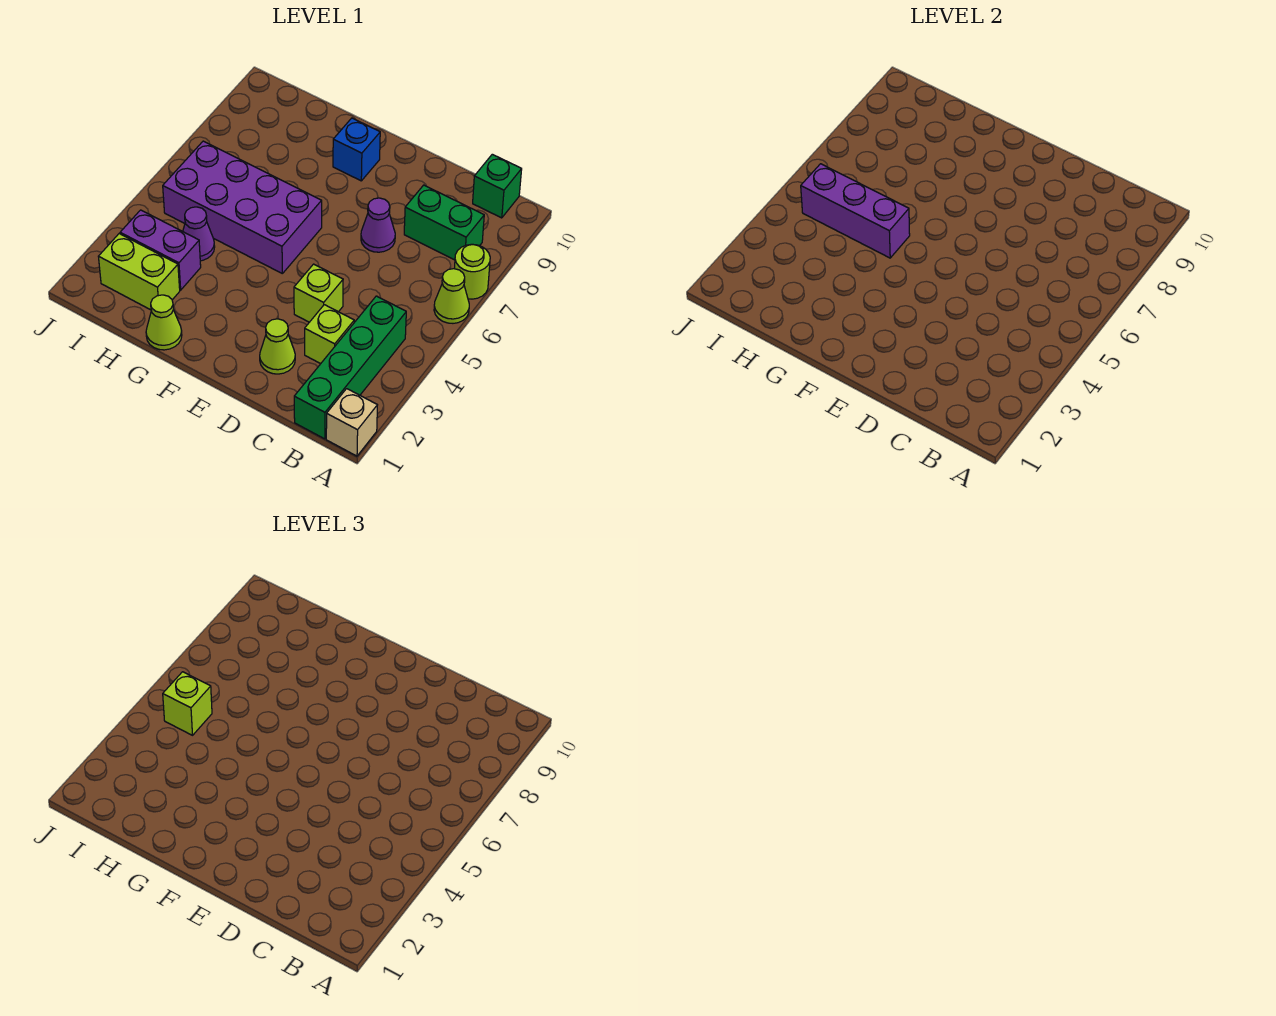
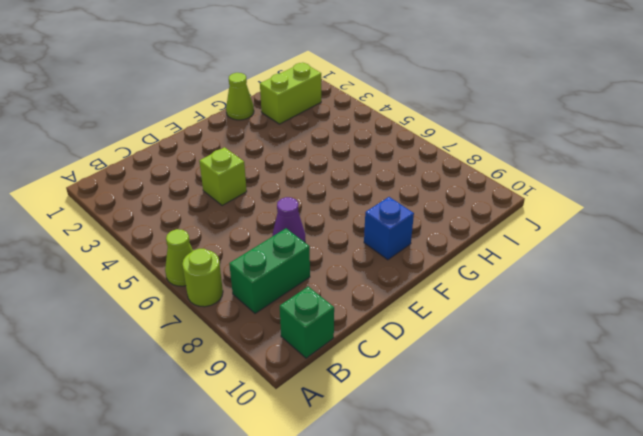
none -> tan brick A1 level 1
none -> green brick B1:B4 level 1
none -> lime brick C3 level 1

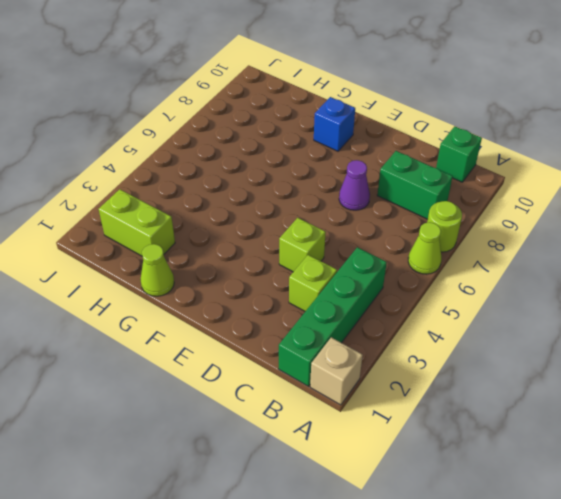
none -> lime cone D2 level 1
none -> purple brick F5:I6 level 1
none -> purple brick H3:I3 level 1

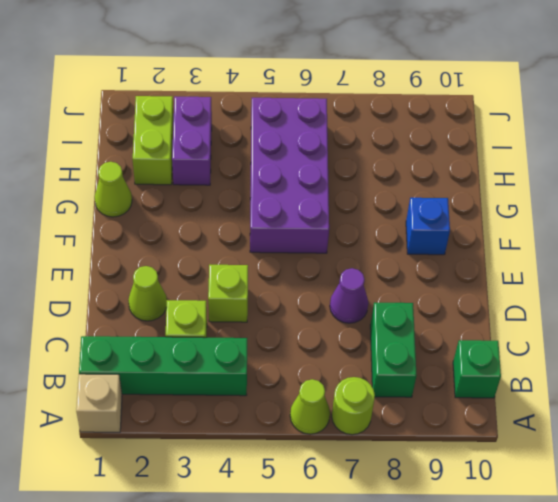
none -> purple cone H4 level 1
none -> purple brick G5:I5 level 2
none -> lime brick I5 level 3

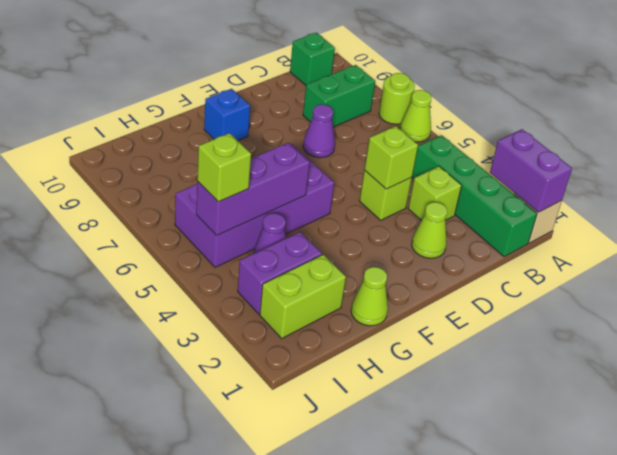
purple brick A1:A2 level 2 -> none
lime brick D4 level 2 -> none

